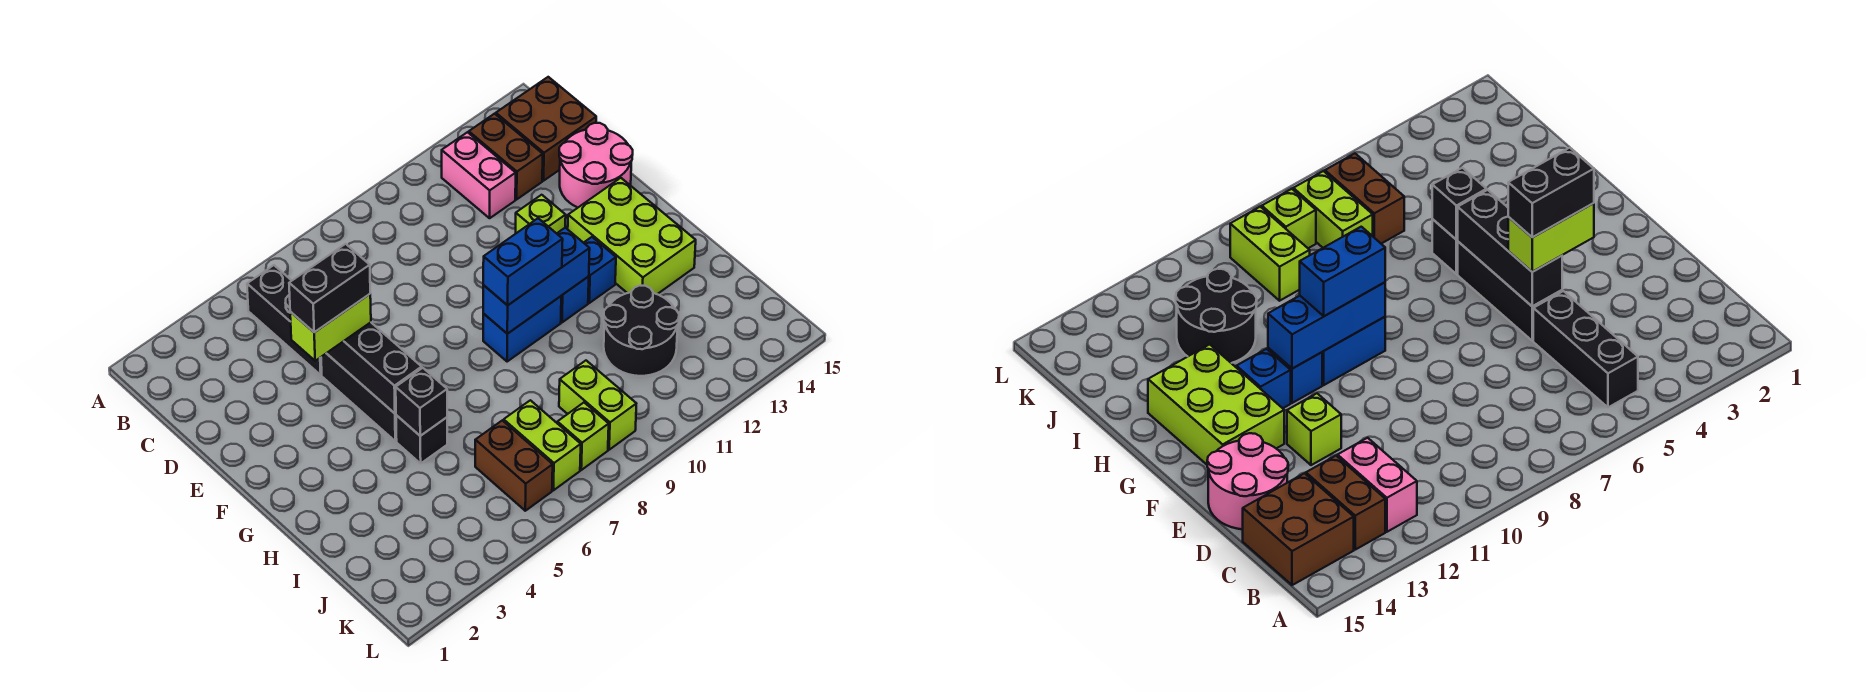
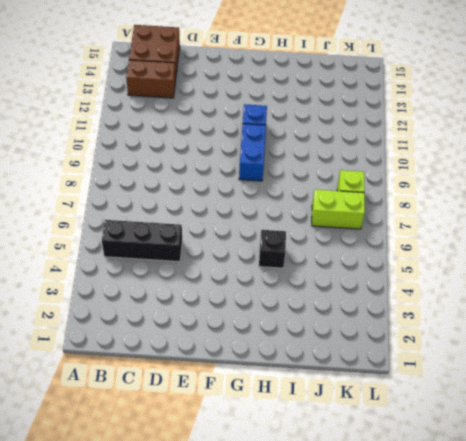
none -> pink brick B12:C12 level 1
none -> pink round brick D14:E15 level 1
none -> black brick E5:G5 level 1

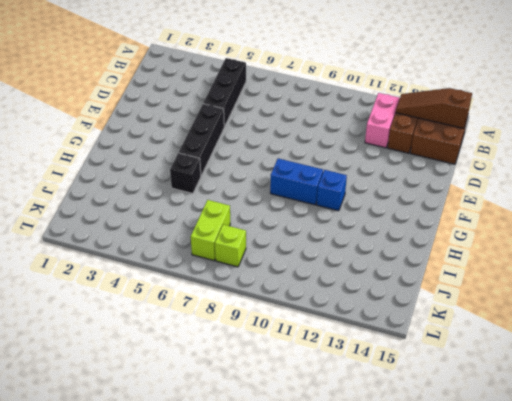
brown slope B13:B15 level 2 top 15 -> none
none -> pink round brick D14:E15 level 1
none -> lime brick E12 level 1
none -> lime brick F13:H14 level 1

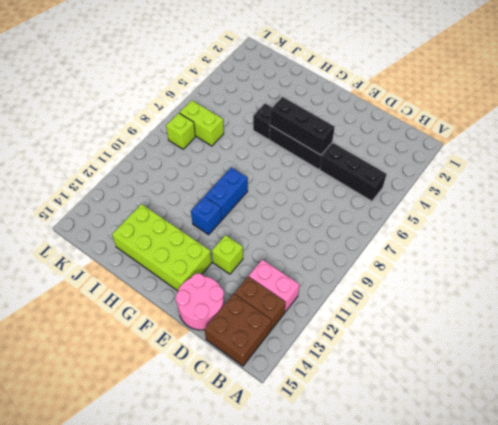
lime brick F13:I14 level 1 -> lime brick F13:H14 level 1
none -> blue brick G12 level 1
none -> black round brick I11:J12 level 1
none -> brown brick J6:K6 level 1

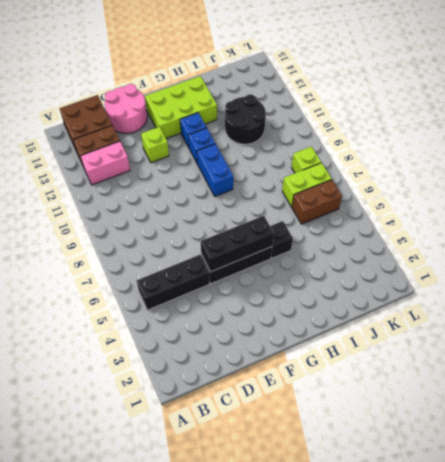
none -> lime brick J9:K9 level 1
none -> blue brick G9:G11 level 2
none -> black brick H5 level 2

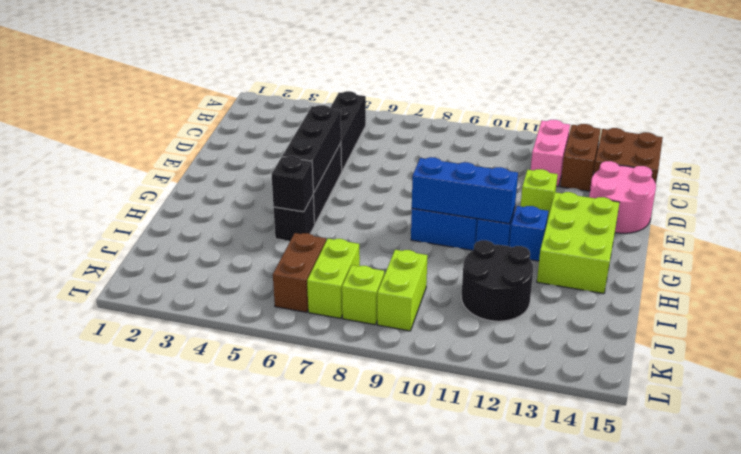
none -> lime brick E4:E5 level 3
none -> blue brick G9:G10 level 3
none -> black brick E4:E5 level 4

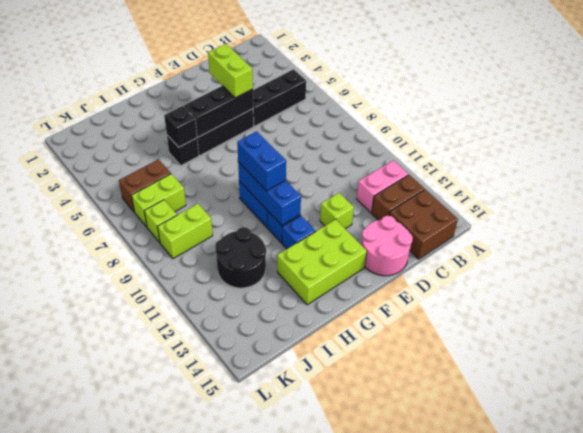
none -> black brick E4:E5 level 4

